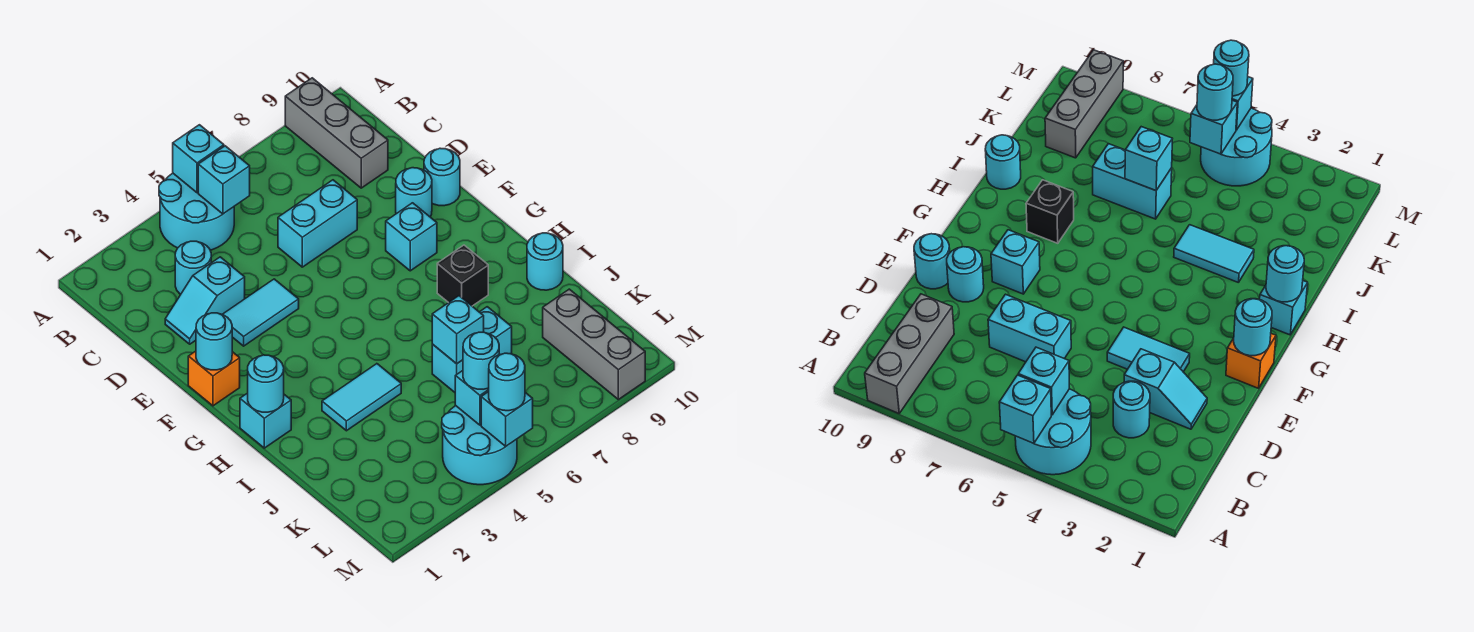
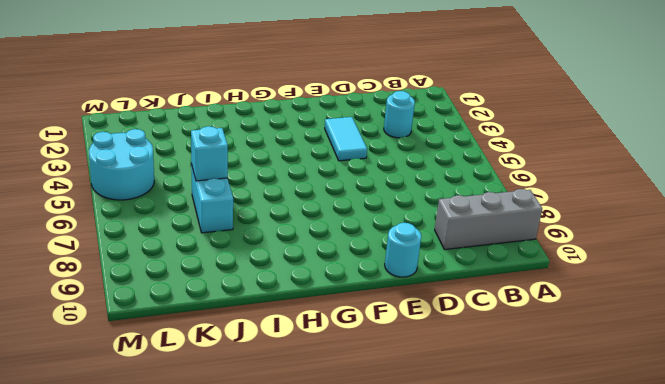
none -> cyan round brick A4:B5 level 1
none -> cyan slope D2:D3 level 1 top 3
none -> cyan brick D6:D7 level 1

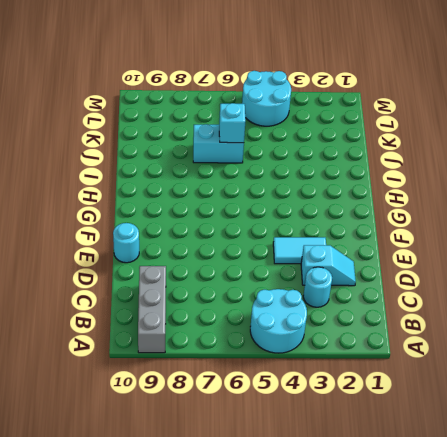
none -> cyan brick D6:D7 level 1
none -> cyan round brick E9 level 1
none -> orange brick F1 level 1

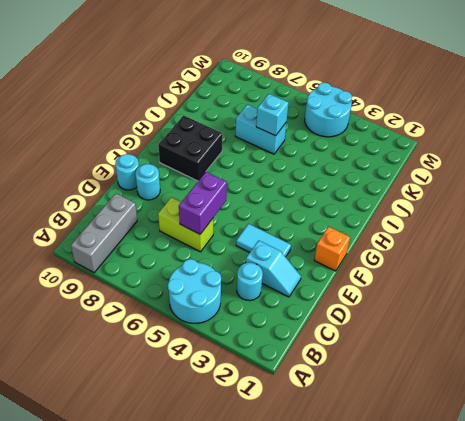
lime brick D6:D7 level 1 -> cyan brick D6:D7 level 1
purple brick D6:E6 level 2 -> none
black brick G8:H9 level 1 -> black brick H8 level 1
none -> cyan brick F8 level 1
none -> cyan brick H1 level 1
none -> cyan tile I3:I4 level 1

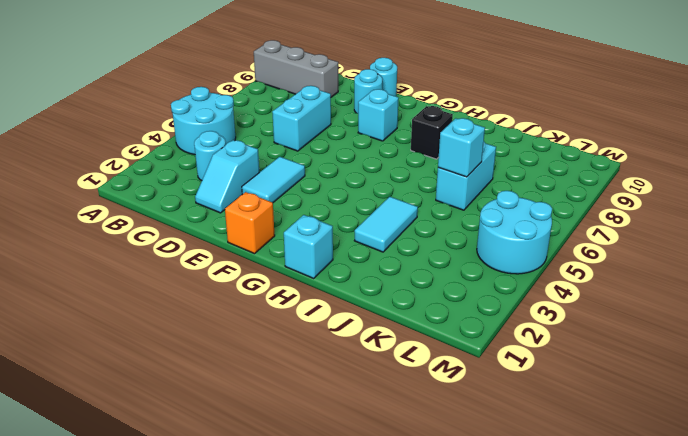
none -> cyan round brick I10 level 1
none -> grey brick K9:M9 level 1
none -> cyan brick A5 level 2

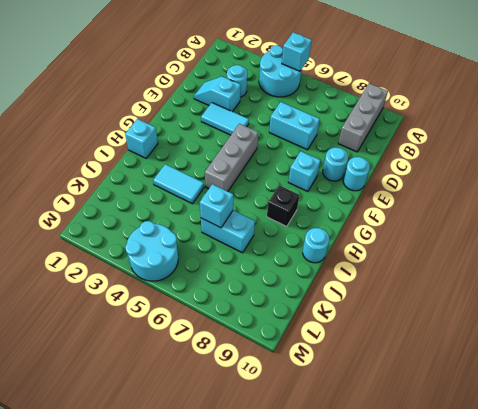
grey brick F5:H5 level 1 -> grey brick K9:M9 level 1
none -> orange brick F1 level 1
none -> cyan brick B5 level 2
none -> cyan round brick F1 level 2

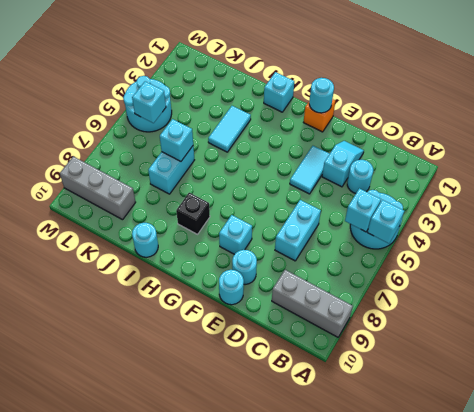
none -> cyan round brick H1 level 2
none -> cyan brick M5 level 2
none -> cyan round brick L5 level 3

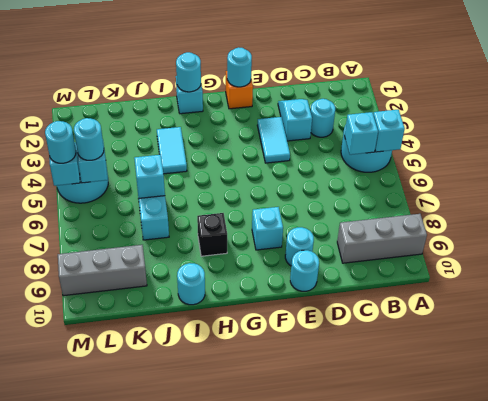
none -> cyan brick D6:D7 level 1

